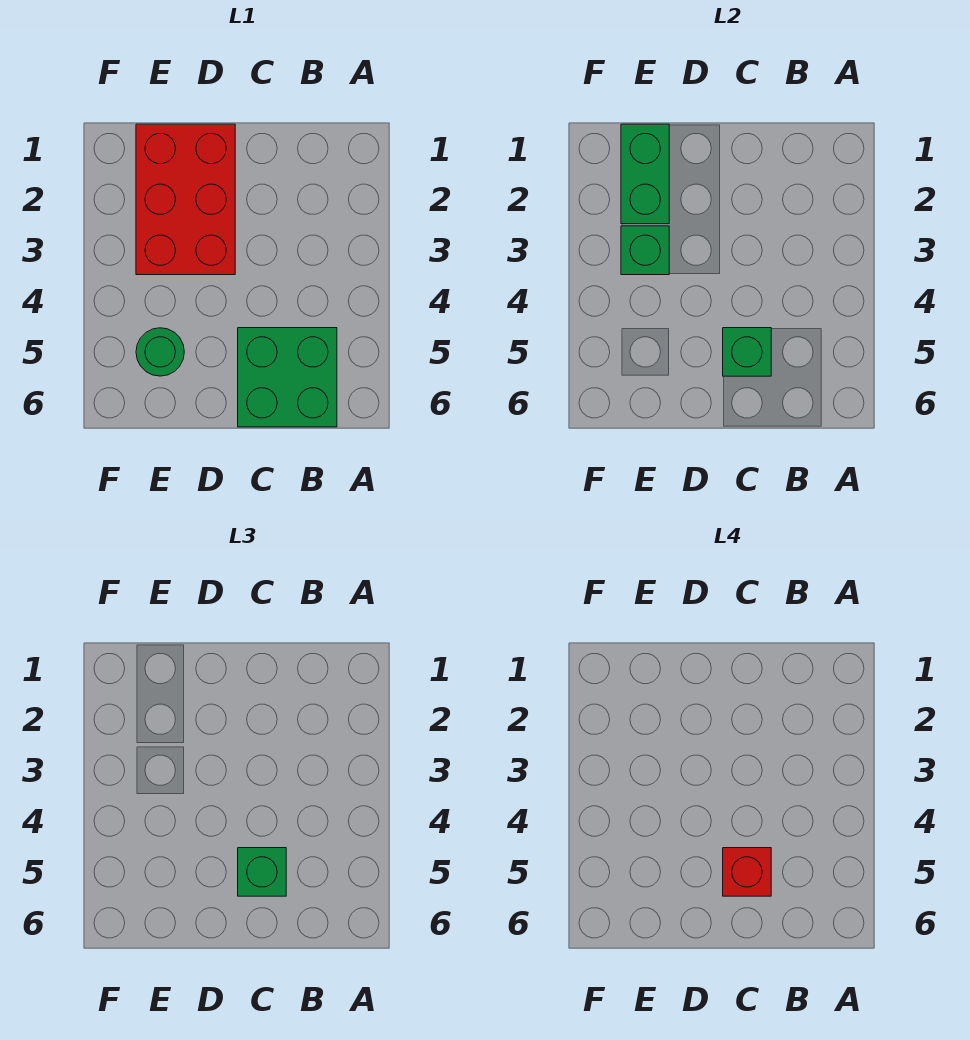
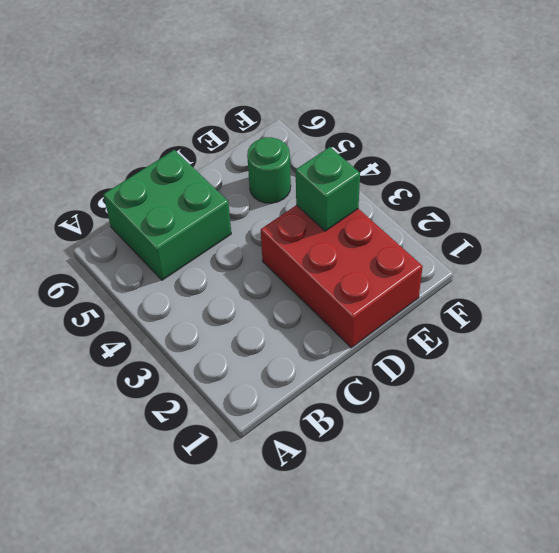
none -> green brick C5 level 2
none -> green brick E1:E2 level 2

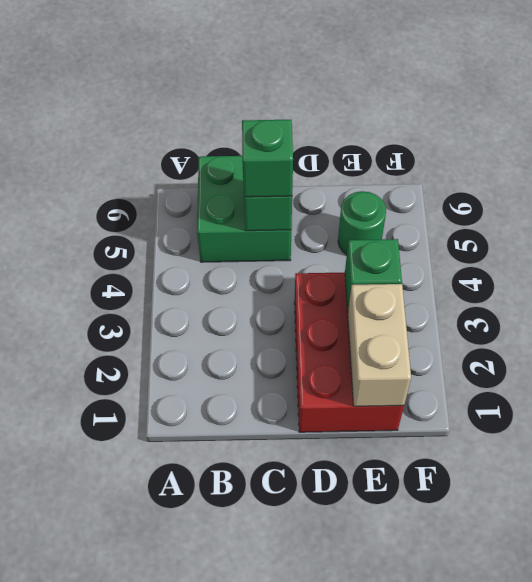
tan brick E1:E2 level 2 -> green brick E1:E2 level 2
none -> red brick C5 level 4

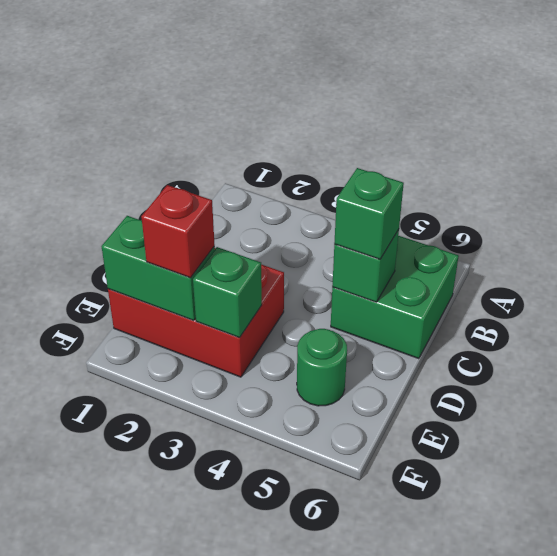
red brick E2 level 3 -> red brick C5 level 4

